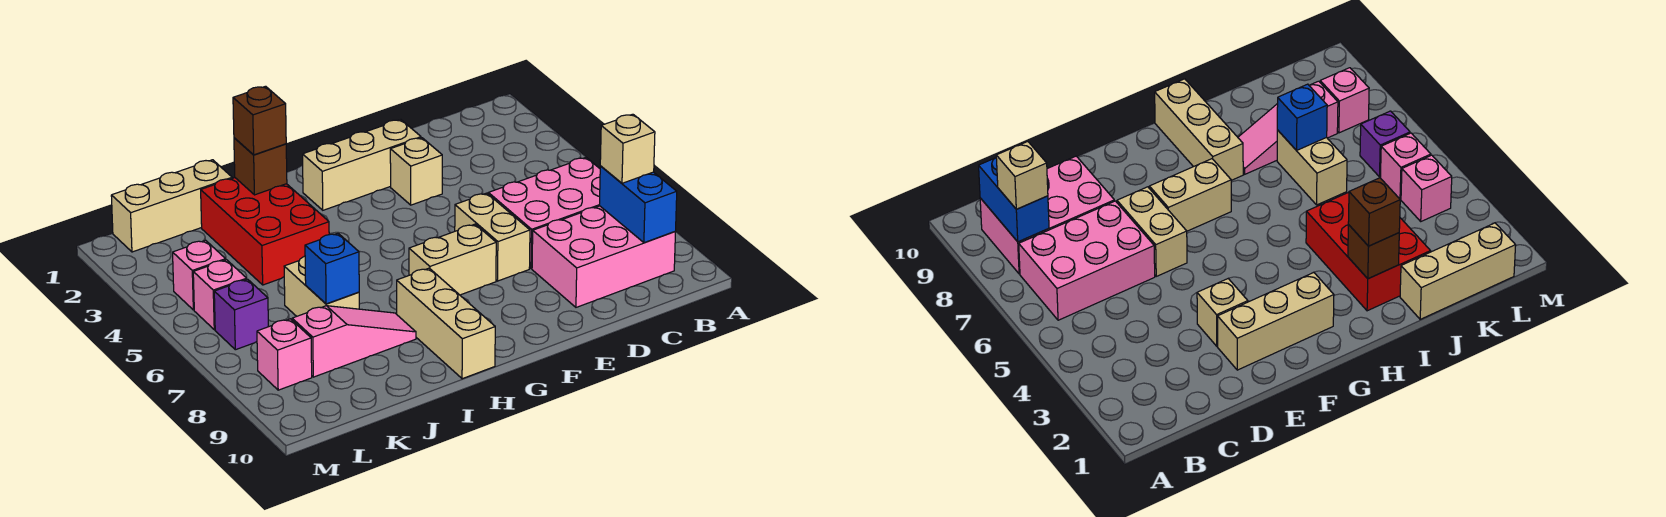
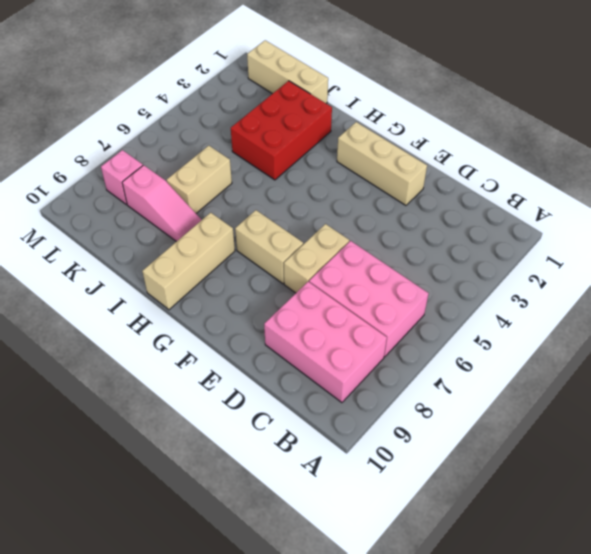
none -> tan brick E3 level 1
none -> pink brick L4 level 1
none -> pink brick L5 level 1

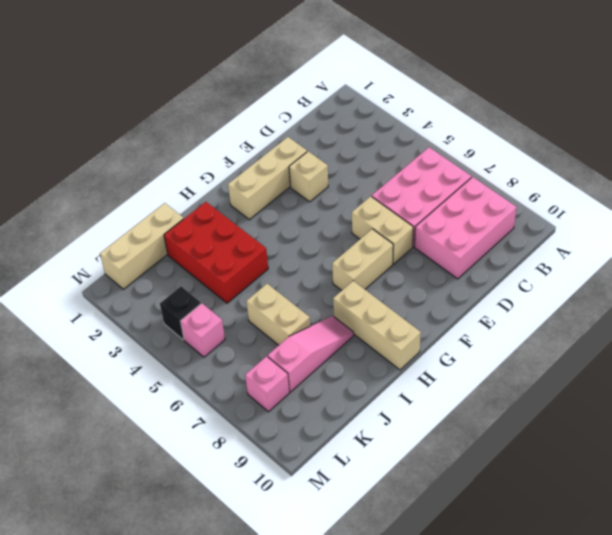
black brick L4 level 1 -> pink brick L4 level 1
none -> purple brick L6 level 1
none -> blue brick B8:B9 level 2
none -> brown brick I2 level 2

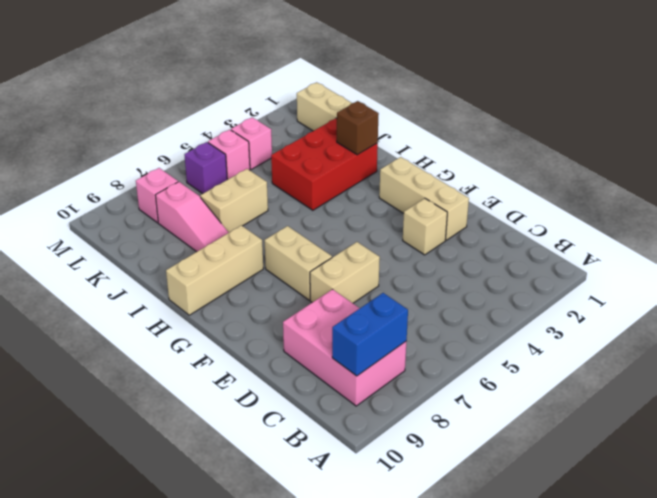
none -> pink brick B6:D7 level 1
none -> blue brick J7 level 2
none -> tan brick B8 level 3

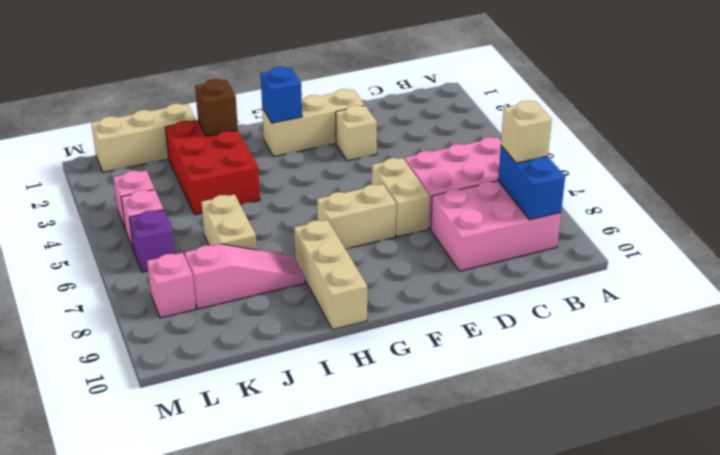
blue brick G2 level 2 -> blue brick J7 level 2
none -> brown brick I2 level 3

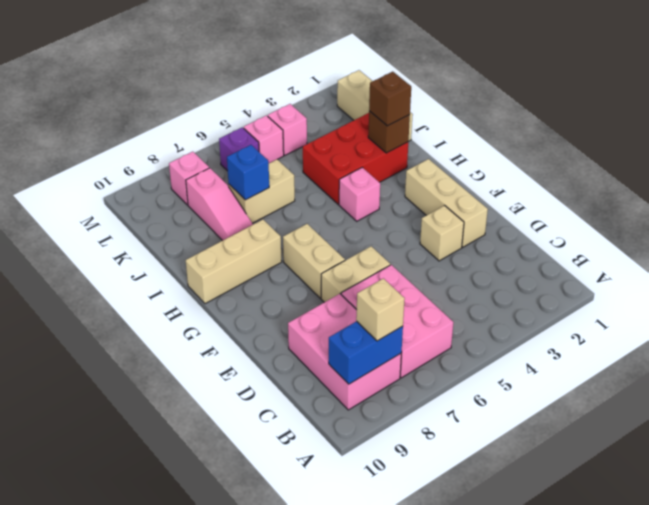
pink brick H4 level 1 -> none

